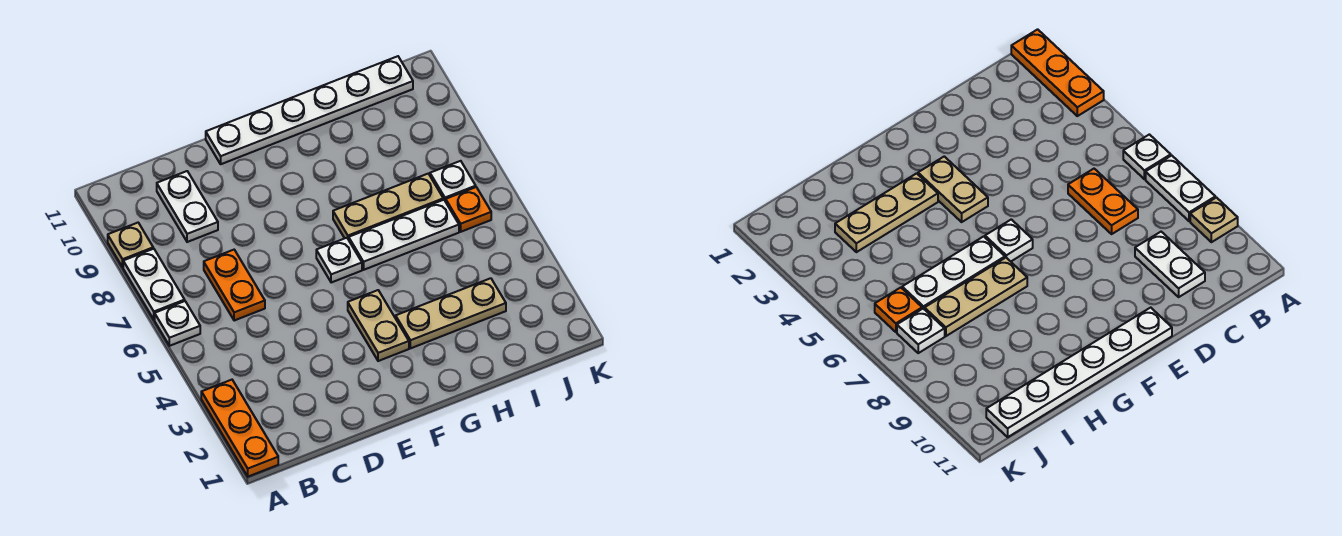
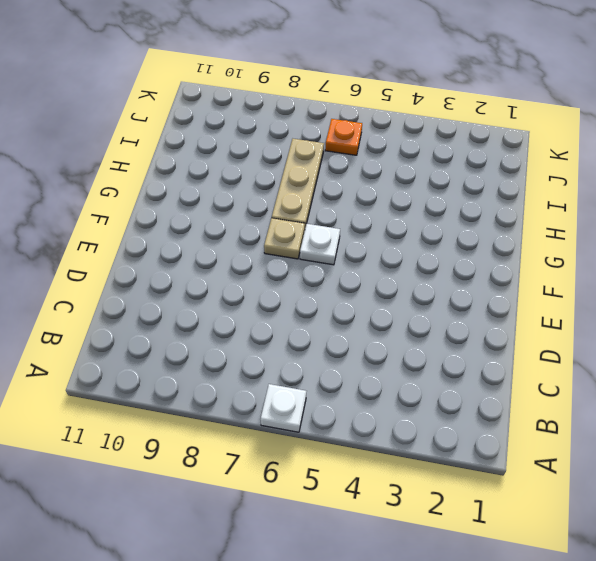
tan plate F7 level 1 -> tan plate A9 level 1
none -> orange plate A1:A3 level 1
none -> white plate A7:A8 level 1
none -> orange plate C6:C7 level 1

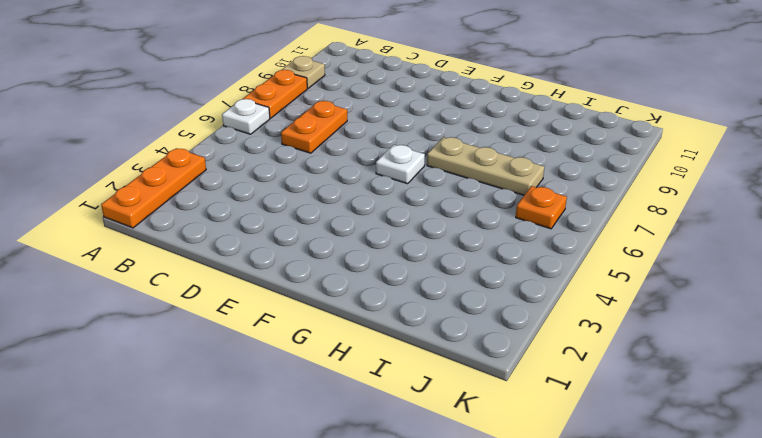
orange plate A7:A8 level 1 -> white plate A7:A8 level 1
none -> white plate C9:C10 level 1
none -> white plate E11:J11 level 1
none -> tan plate F3:F4 level 1

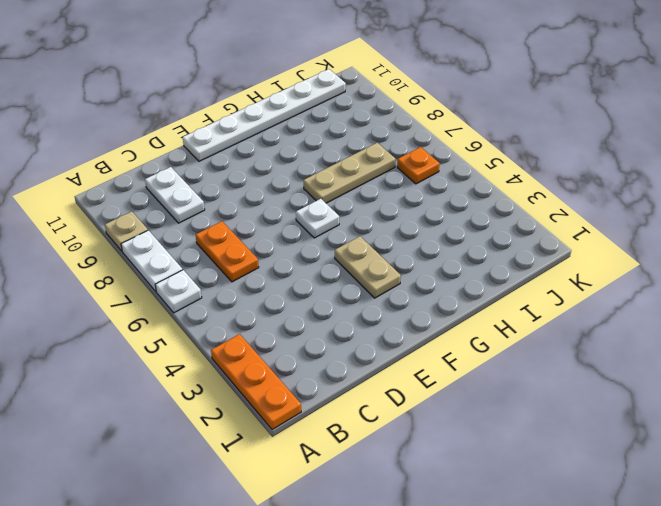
none -> tan plate G3:I3 level 1
none -> white plate G6:I6 level 1
none -> white plate J7 level 1

